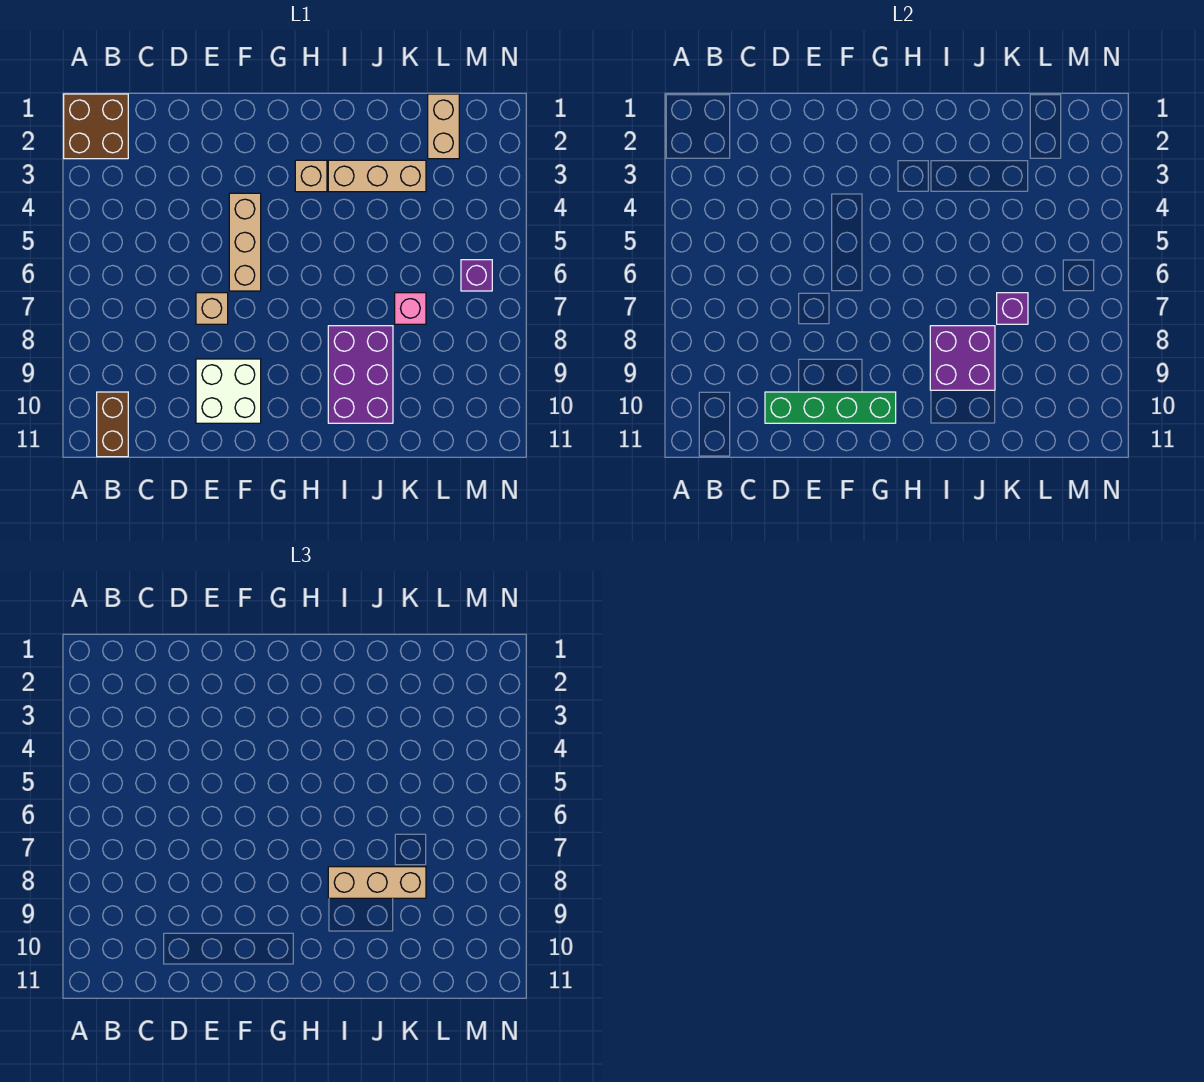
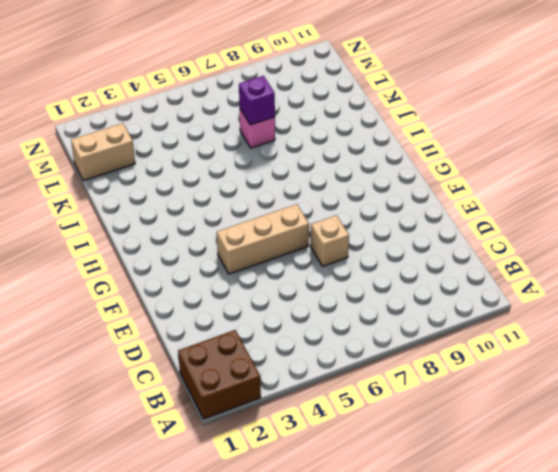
none -> brown brick B10:B11 level 1
none -> white brick E9:F10 level 1
none -> tan brick H3 level 1

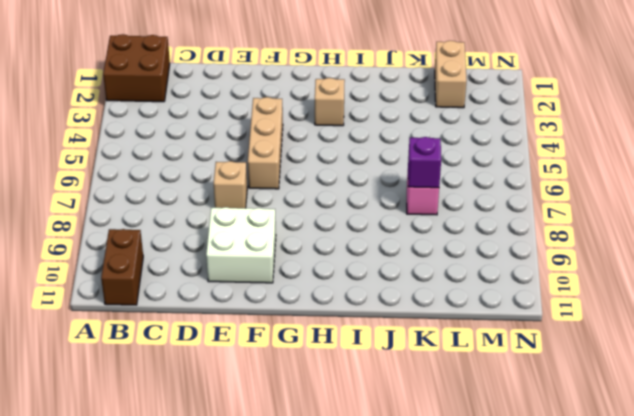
none -> tan brick I3:K3 level 1
none -> purple brick I8:J10 level 1
none -> purple brick M6 level 1

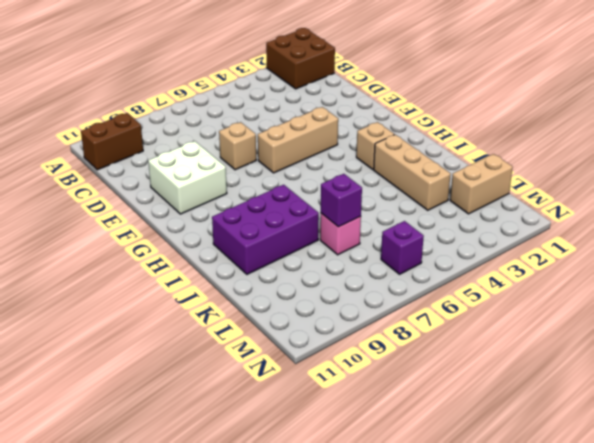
none -> green brick D10:G10 level 2
none -> purple brick I8:J9 level 2
none -> tan brick I8:K8 level 3

